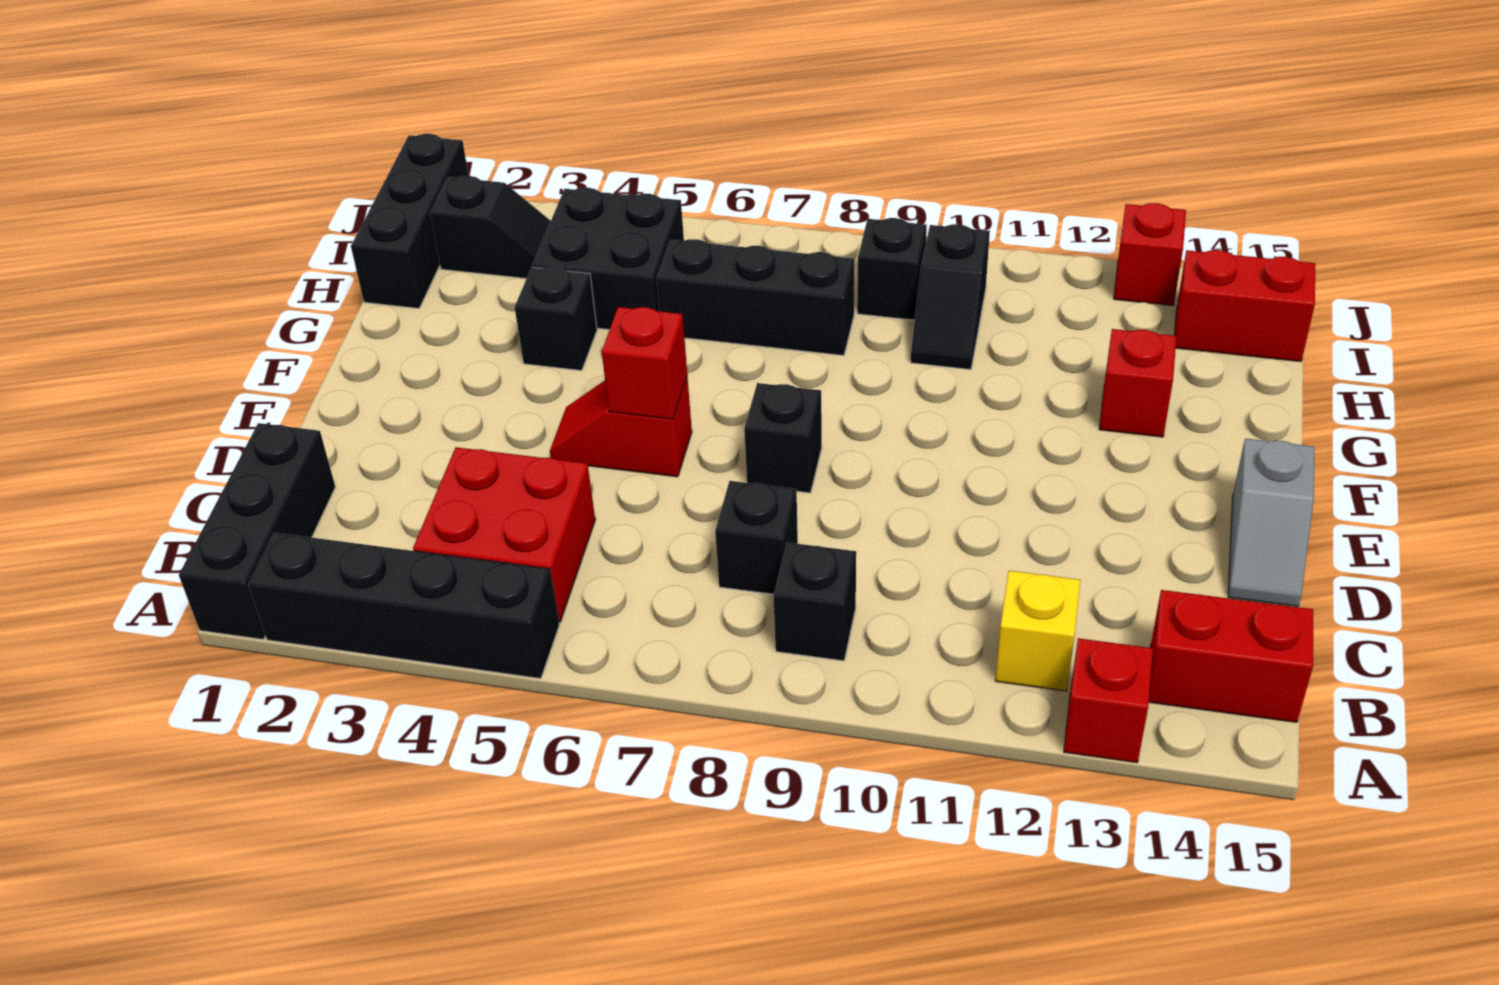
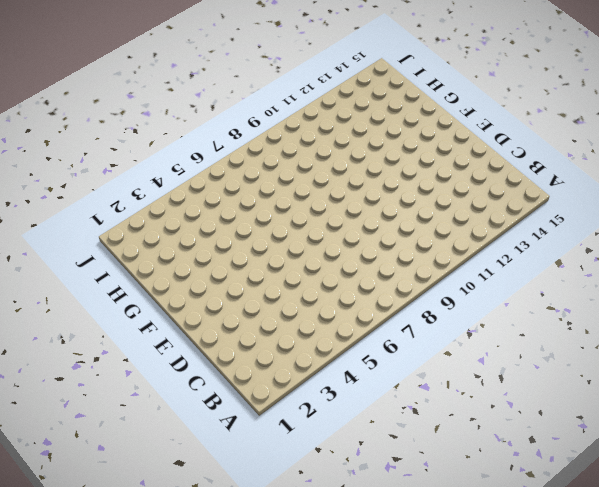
none -> black brick A1:C1 level 1
none -> black brick A2:A5 level 1
none -> red brick A13 level 1

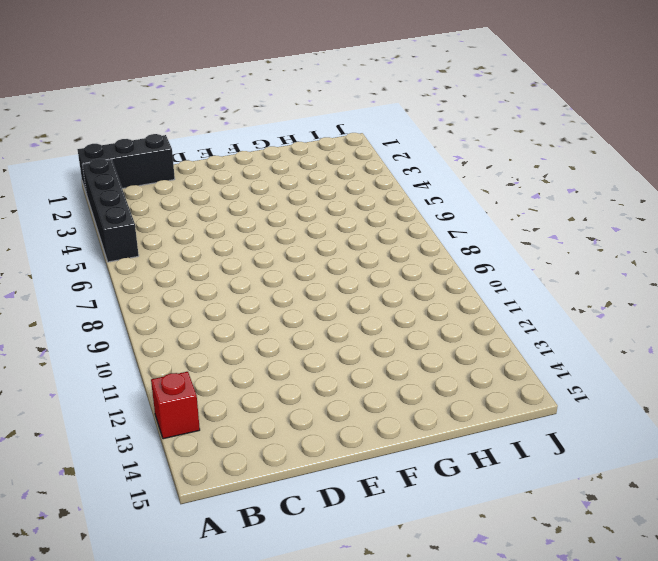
none -> red brick B4:C5 level 1
none -> black brick B9 level 1
none -> yellow brick B12 level 1

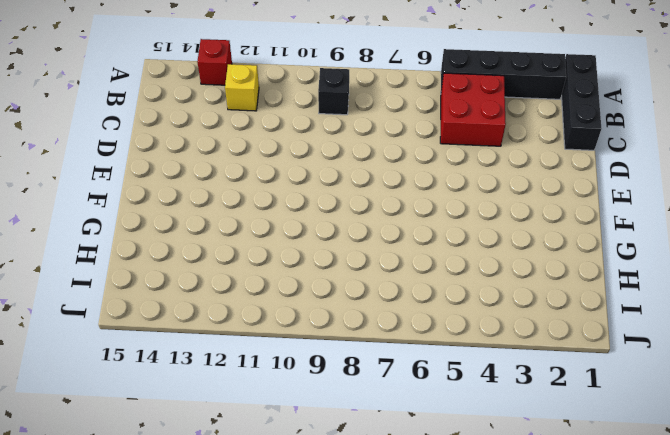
none -> red brick B14:B15 level 1
none -> black brick C8 level 1
none -> grey slope D15:E15 level 1 top E

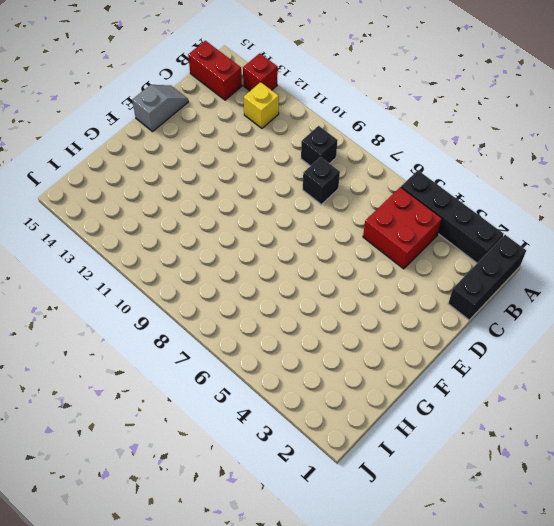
none -> red slope E5:E6 level 1 top 6
none -> black brick E8 level 1
none -> black brick G4 level 1

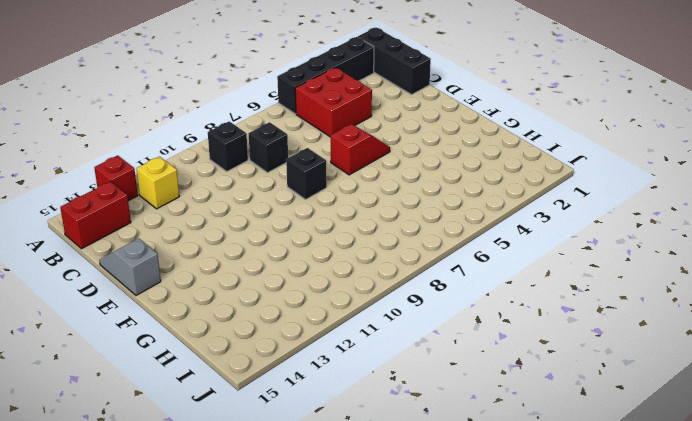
none -> black brick G4 level 1
none -> red brick G13 level 1
none -> black brick H1:J1 level 1

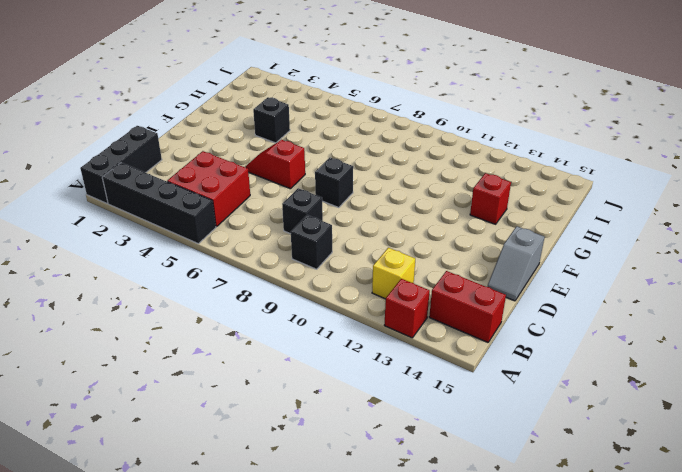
none -> black brick H1:J1 level 1
none -> black brick H4:I5 level 1
none -> black brick H6:H8 level 1

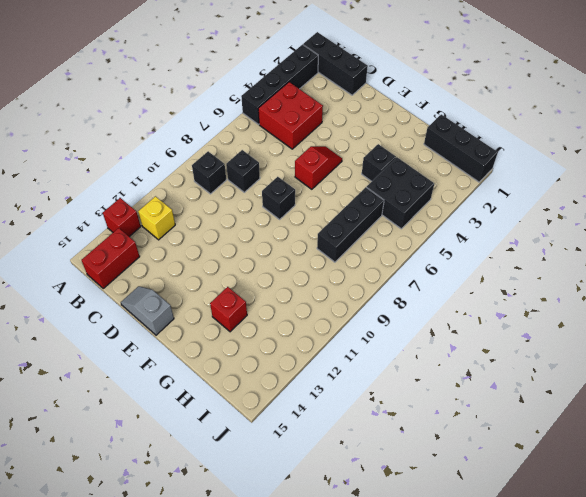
none -> black slope H10:I10 level 1 top I
none -> black slope I2:I3 level 1 top 2
none -> black brick I9 level 1

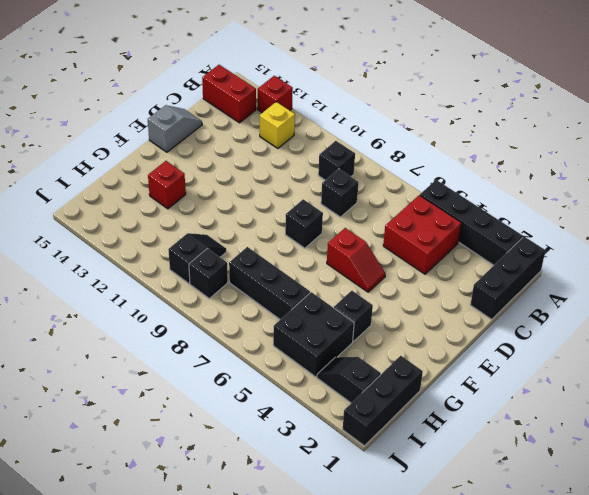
none -> red brick I14:I15 level 1
none -> red brick J13 level 1
none -> red brick E6 level 2

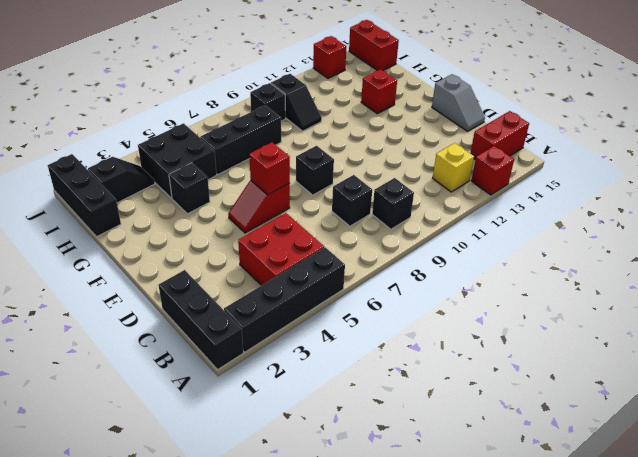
red brick I15:J15 level 1 -> red brick I14:I15 level 1

